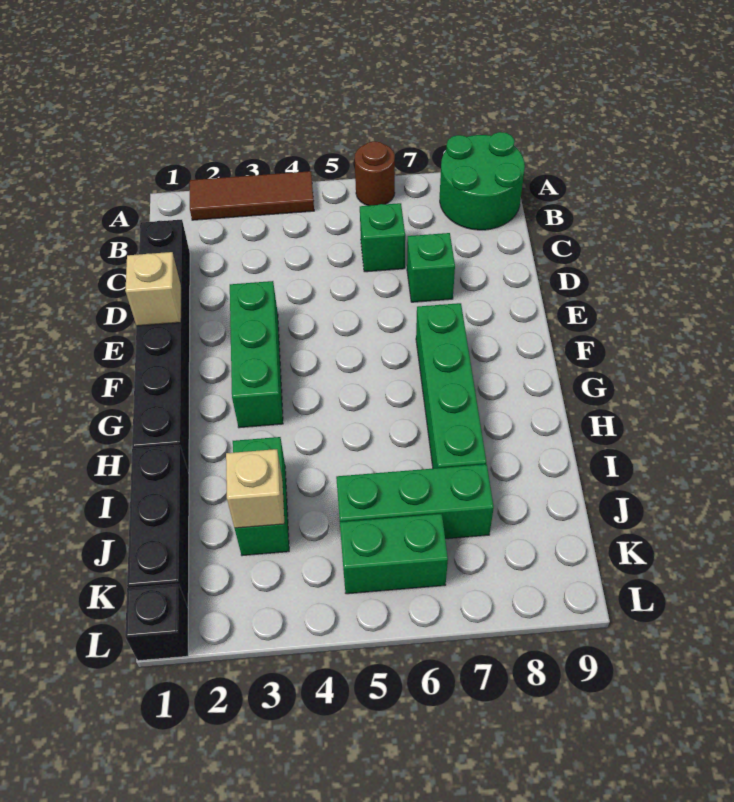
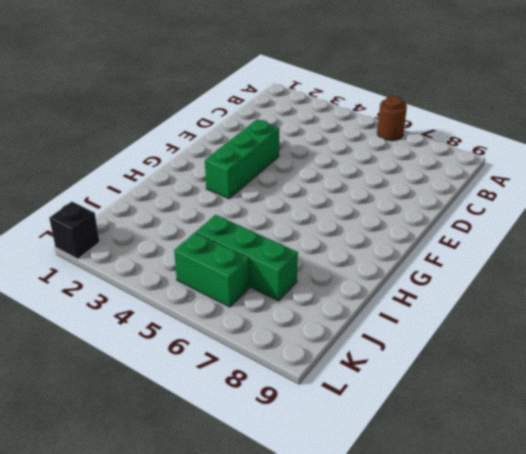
none -> brown tile A2:A4 level 1
none -> green round brick A8:B9 level 1
none -> black brick C1:H1 level 1

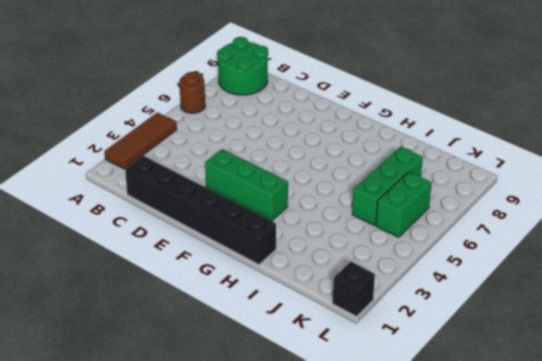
none -> green brick C6 level 1
none -> green brick D7 level 1
none -> green brick F7:I7 level 1

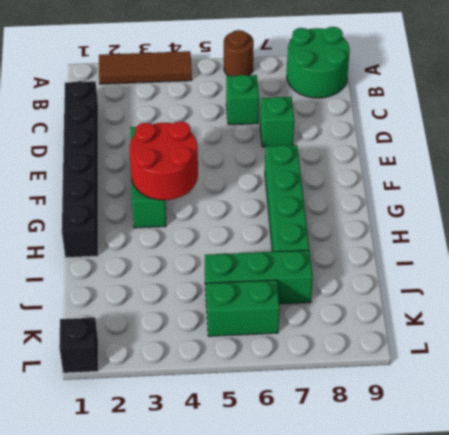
red round brick F3:G4 level 2 -> none
none -> black brick I1:K1 level 1
none -> green brick I3:J3 level 1
none -> tan brick E1 level 2

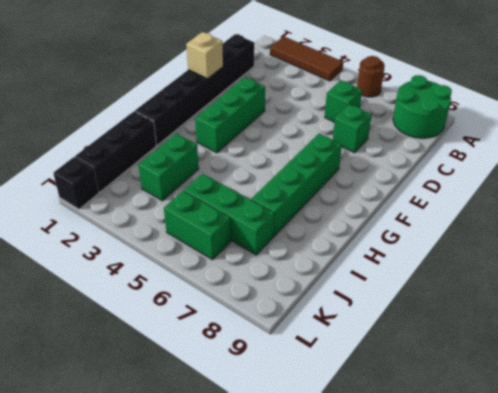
none -> tan brick J3 level 2

